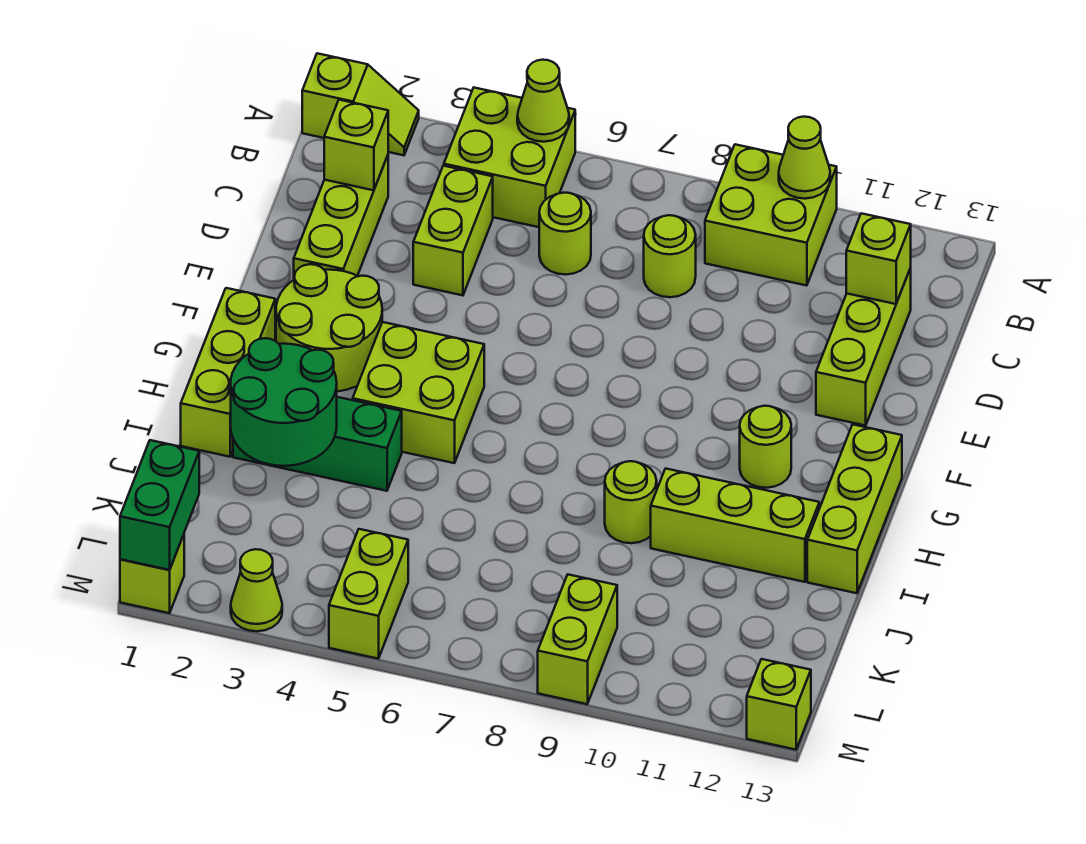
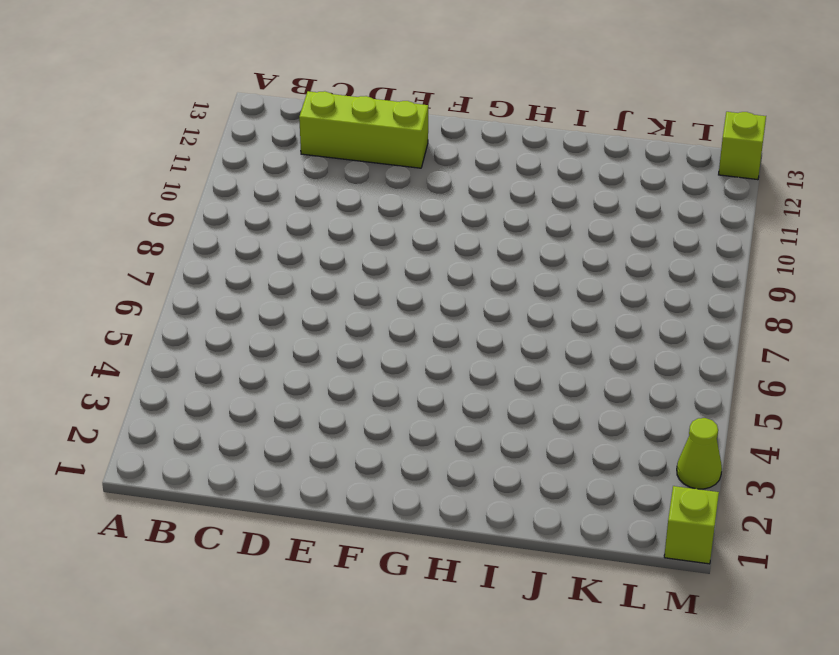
none -> lime slope A1:A2 level 1 top 1
none -> lime brick A4:B5 level 1
none -> lime brick A9:B10 level 1

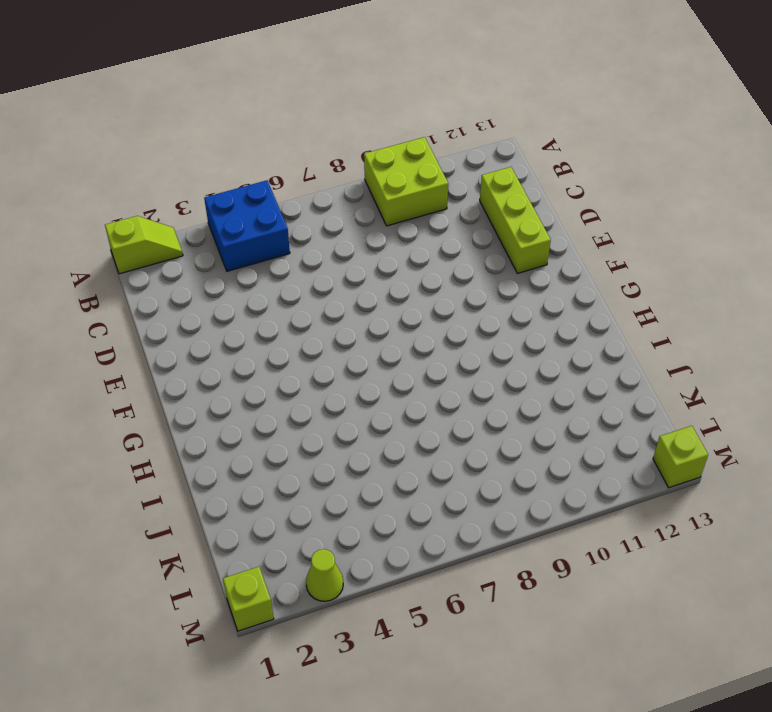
blue brick A4:B5 level 1 -> lime brick A4:B5 level 1
none -> lime brick C2:E2 level 1
none -> lime brick C4:D4 level 1
none -> lime round brick C6 level 1

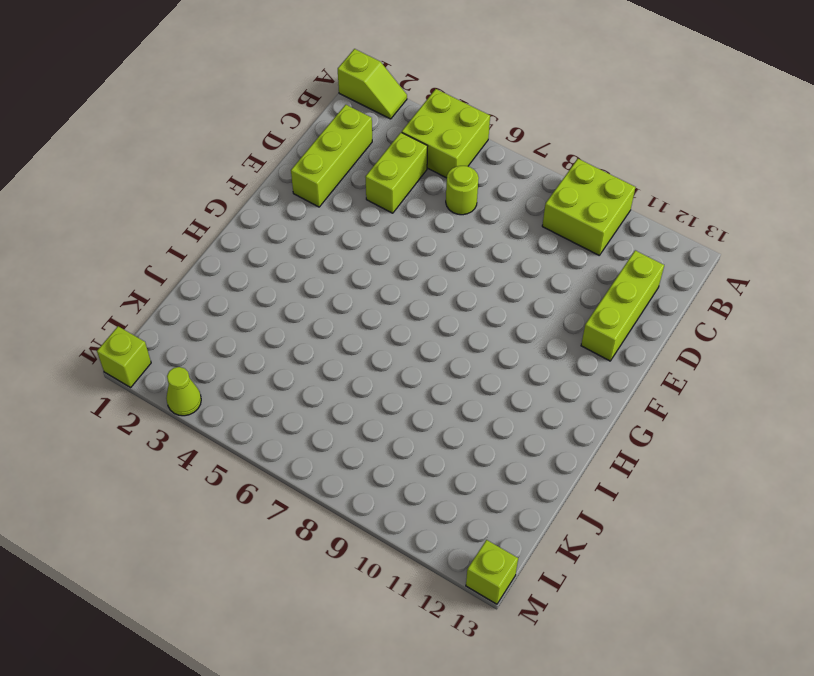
none -> lime round brick C8 level 1
none -> lime round brick F2:G3 level 1
none -> lime brick G1:I1 level 1

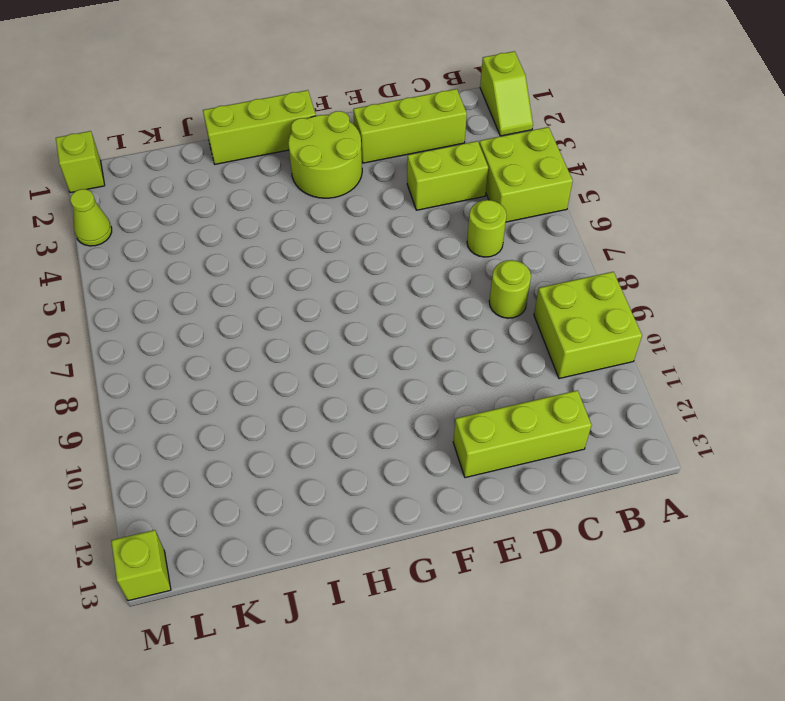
none -> lime brick G4:H5 level 1
none -> lime round brick G11 level 1
none -> lime brick G13:I13 level 1

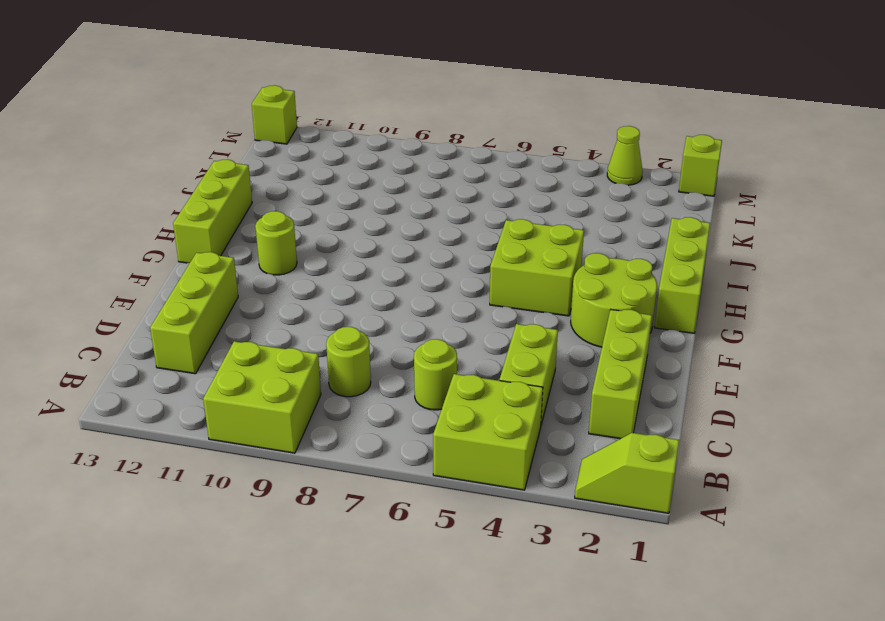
none -> green brick I2:I4 level 1
none -> lime round brick I9 level 1
none -> lime brick I10:I12 level 1

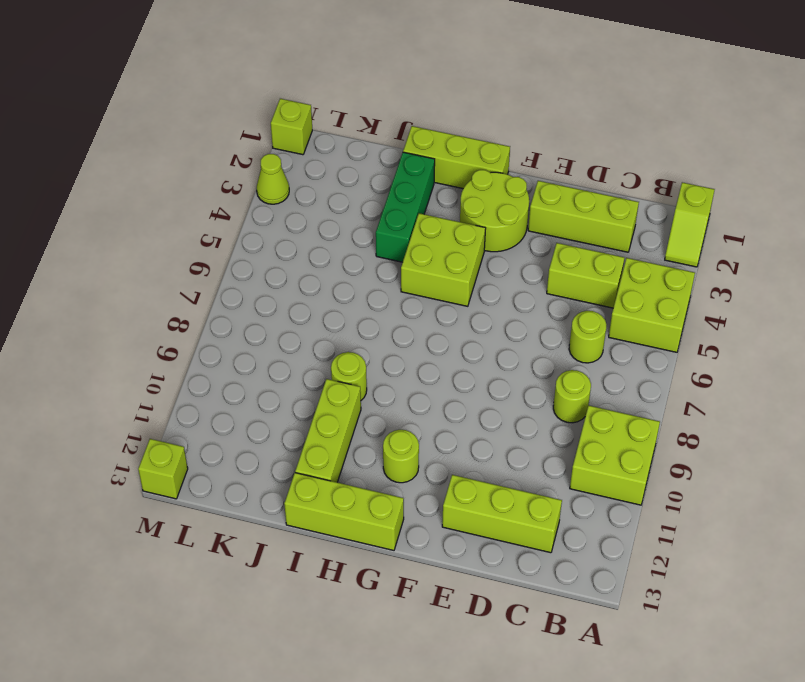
none -> lime brick L5:M5 level 1
none -> lime brick L9:M9 level 1
none -> lime cone A5 level 2

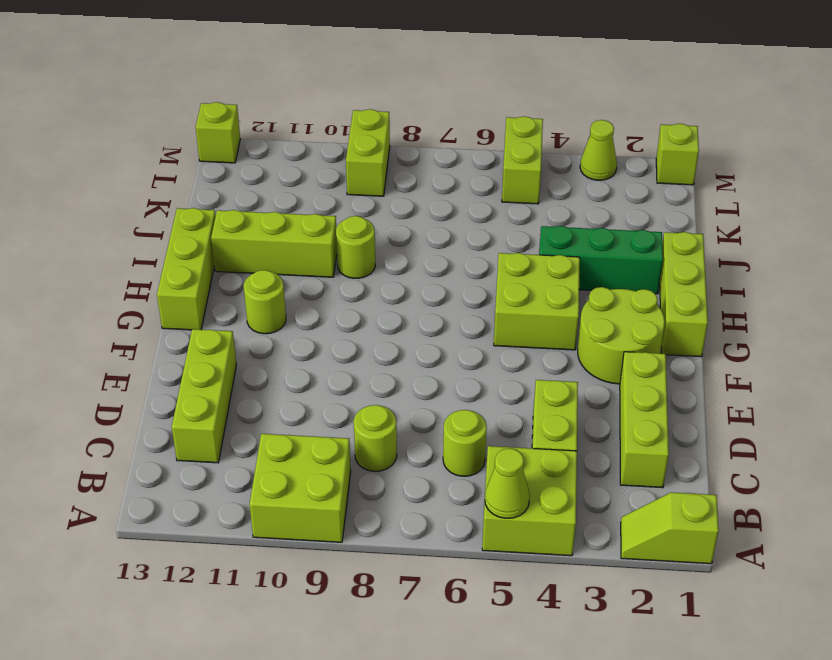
none -> lime cone A10 level 2
none -> lime brick C2 level 2
none -> lime brick C12 level 2

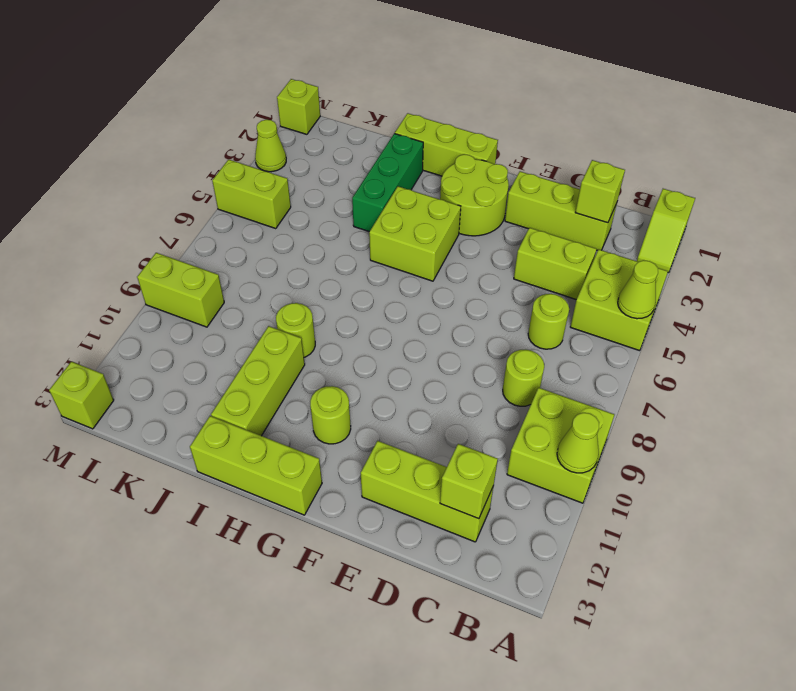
none -> green round brick I2:J3 level 2
none -> green brick L1:M1 level 2

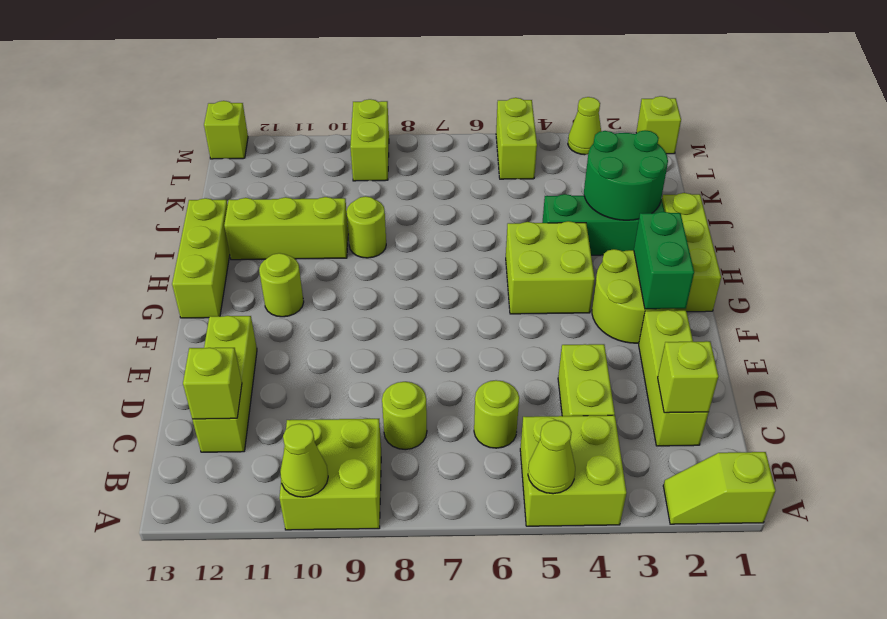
green brick F2:G2 level 2 -> green brick L1:M1 level 2

